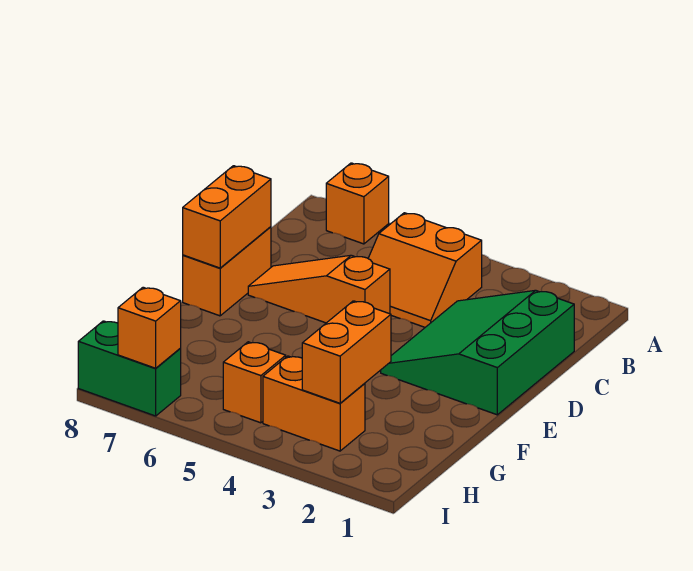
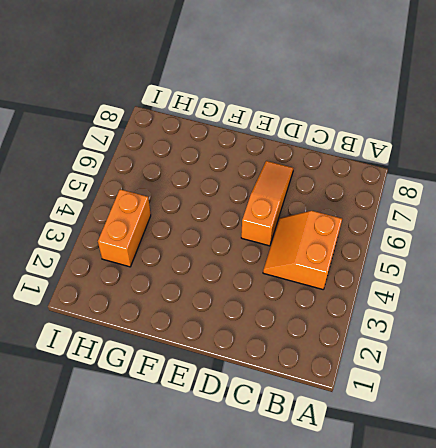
none -> orange brick A7 level 1
none -> green slope C1:E3 level 1 top 1

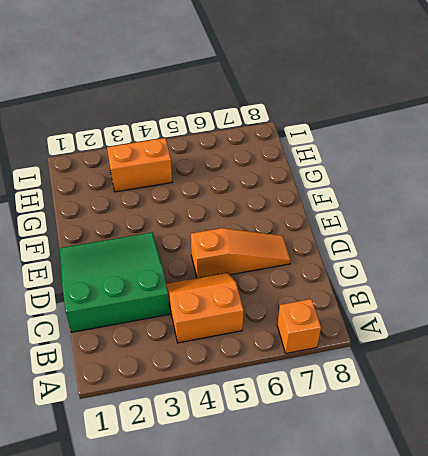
green slope C1:E3 level 1 top C -> green slope C1:E3 level 1 top 1
none -> orange brick D8:E8 level 1
none -> orange brick H5 level 1

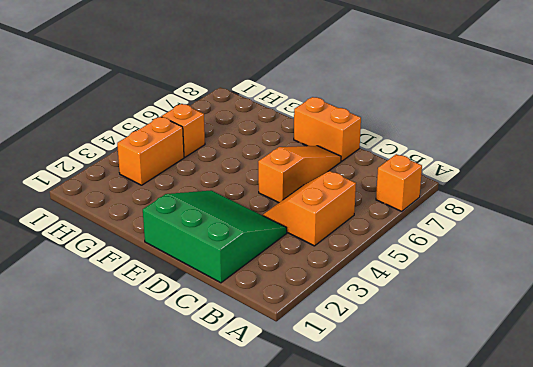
none -> green brick I7:I8 level 1
none -> orange brick D8:E8 level 2

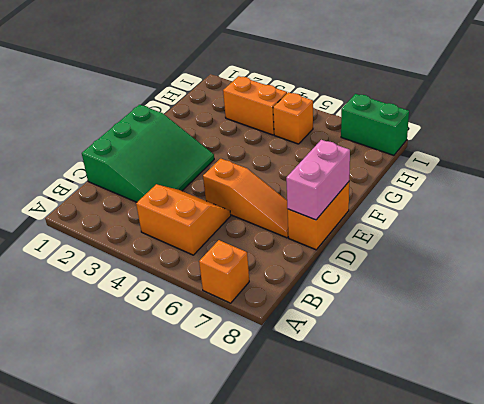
pink brick D8:E8 level 2 -> orange brick D8:E8 level 2
none -> orange brick G3:H3 level 2
none -> orange brick I7 level 2

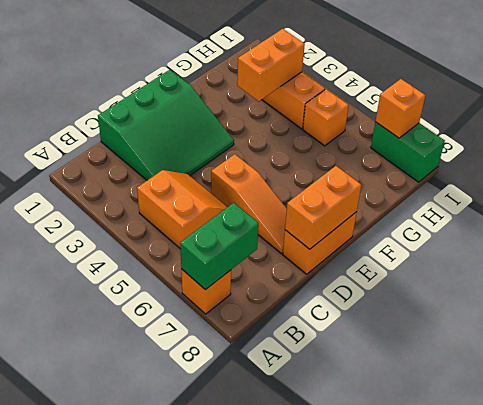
green brick A7:B7 level 2 -> none

